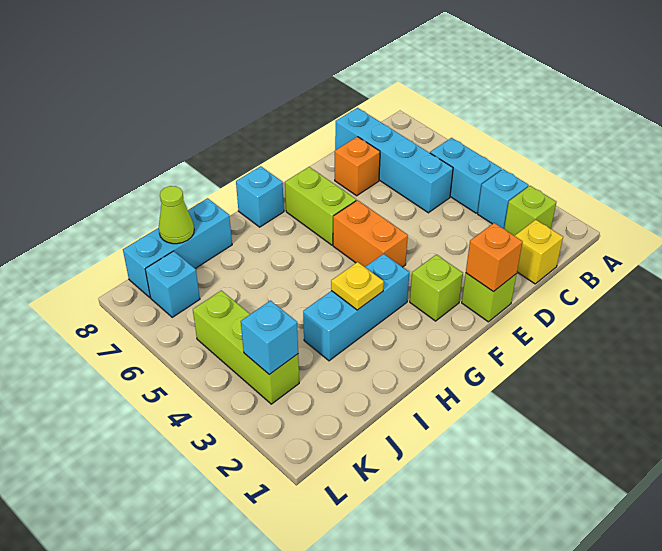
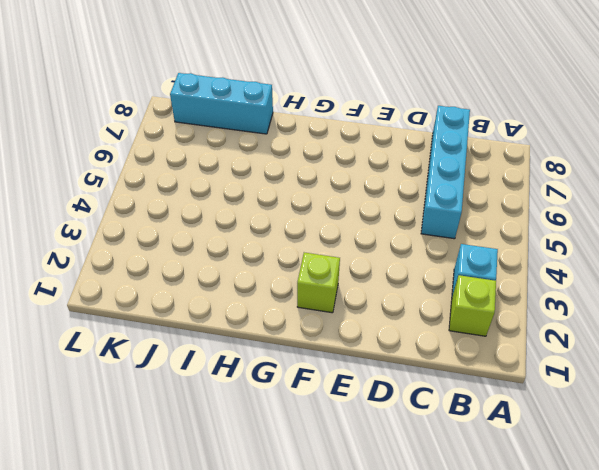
none -> cyan brick B4:B5 level 1
none -> yellow brick C1 level 1
none -> orange brick D7 level 1

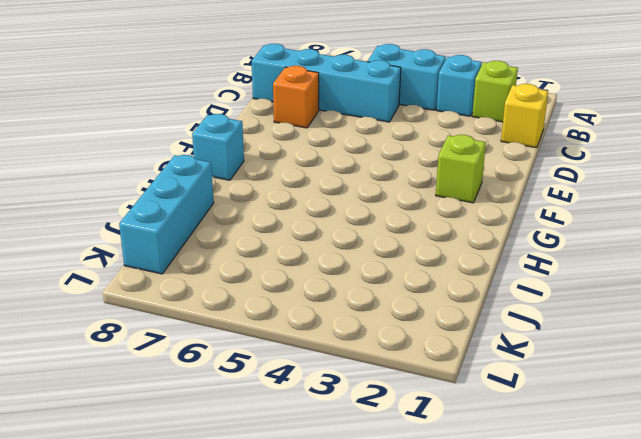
none -> lime brick E1 level 1
none -> orange brick F4:F5 level 1
none -> lime brick F6:F7 level 1

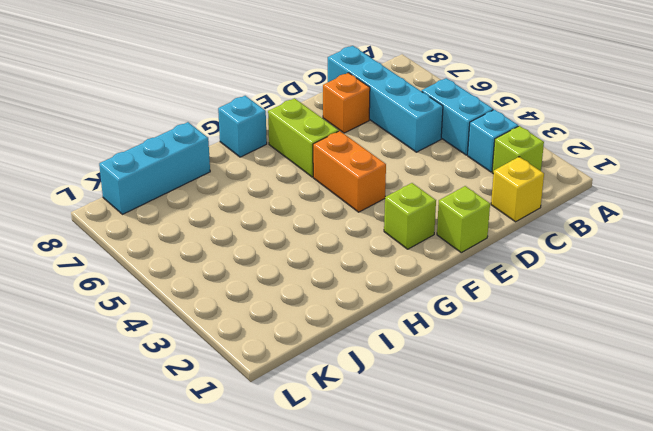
none -> cyan brick G3:I3 level 1
none -> lime brick K3:K5 level 1
none -> cyan brick K7 level 1

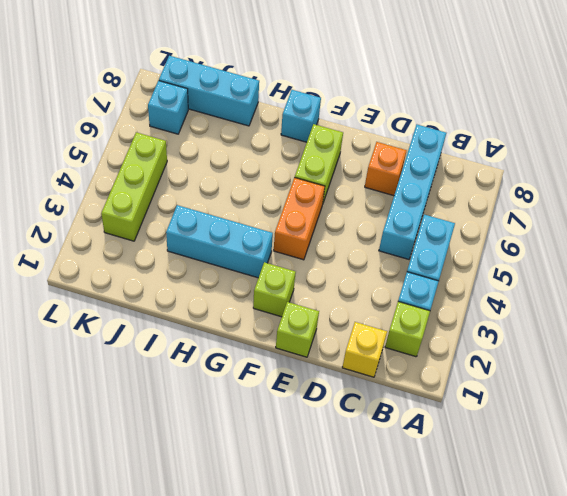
none -> orange brick E1 level 2
none -> yellow plate H3 level 2
none -> lime cone J8 level 2

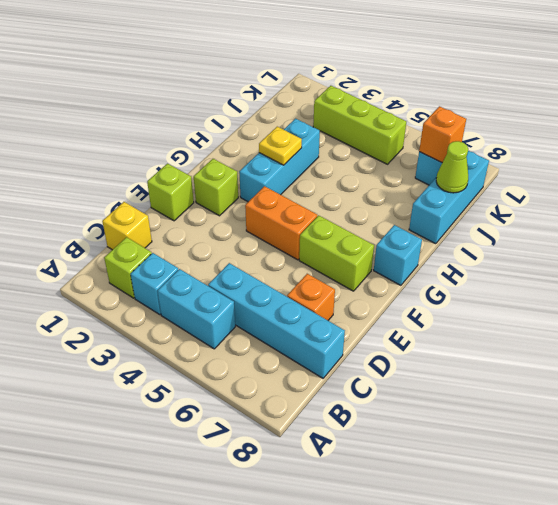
orange brick K7 level 2 -> orange brick E1 level 2
none -> cyan brick K3 level 2

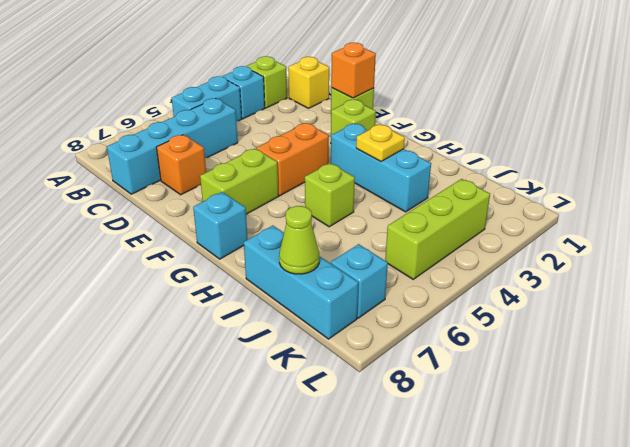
lime brick H5 level 1 -> none
none -> cyan brick K3 level 2

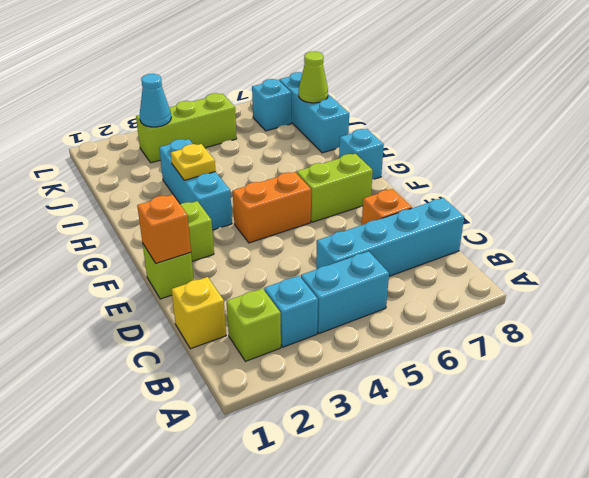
cyan cone K3 level 2 -> cyan brick K3 level 2

